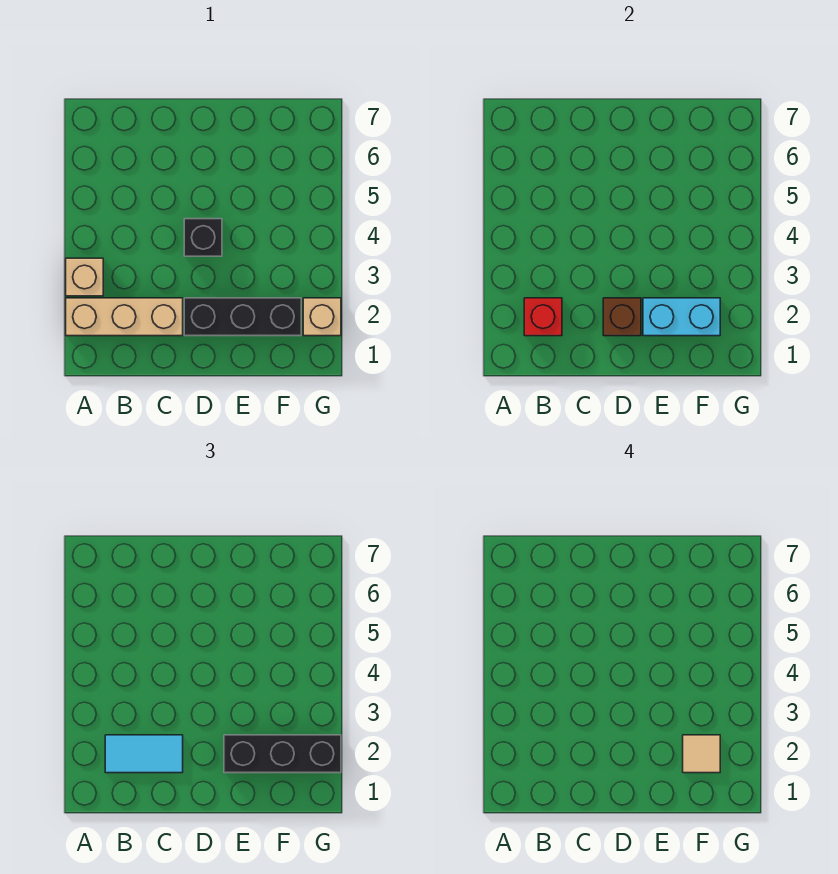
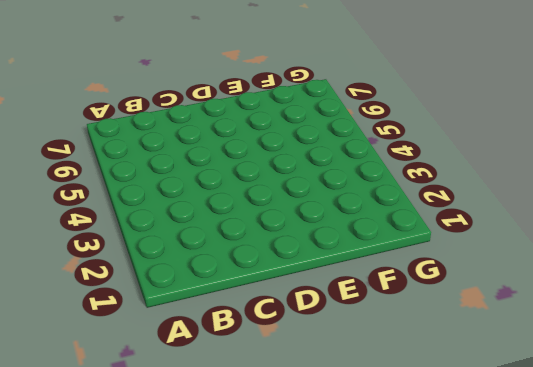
none -> tan brick A2:C2 level 1
none -> tan brick A3 level 1

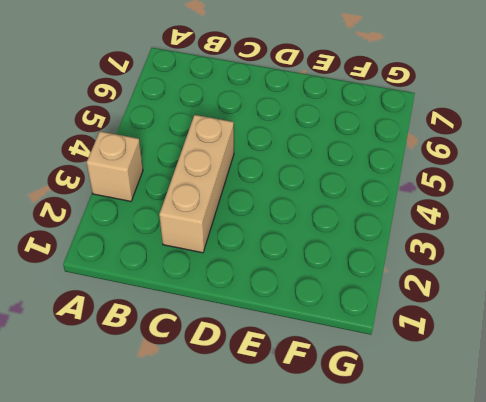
tan brick C2:C4 level 1 -> tan brick A2:C2 level 1
none -> black brick D2:F2 level 1
none -> black brick D4 level 1

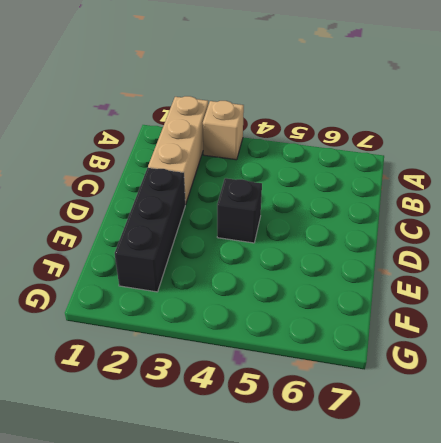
none -> tan brick G2 level 1
none -> red brick B2 level 2

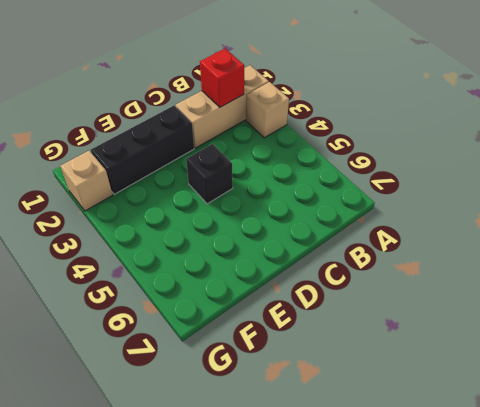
none -> brown brick D2 level 2
none -> cyan brick E2:F2 level 2

